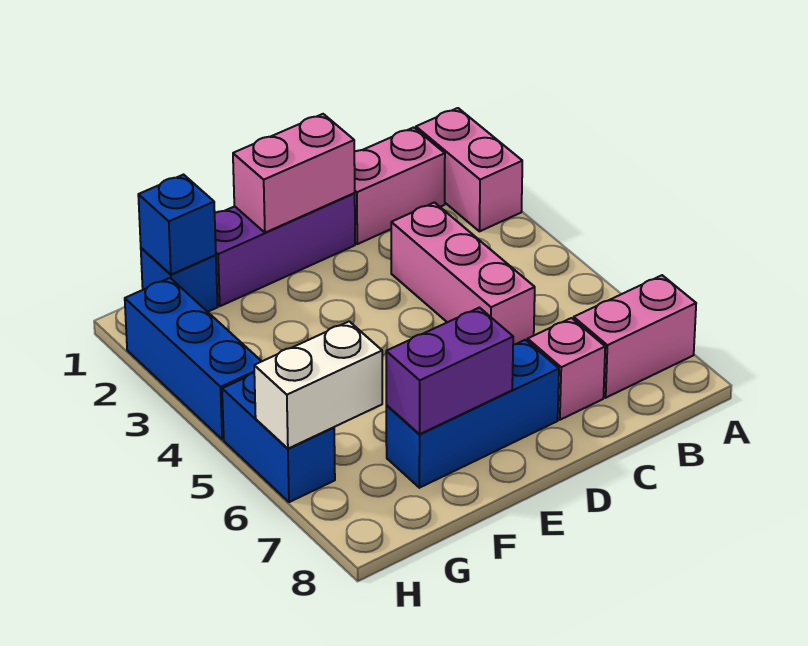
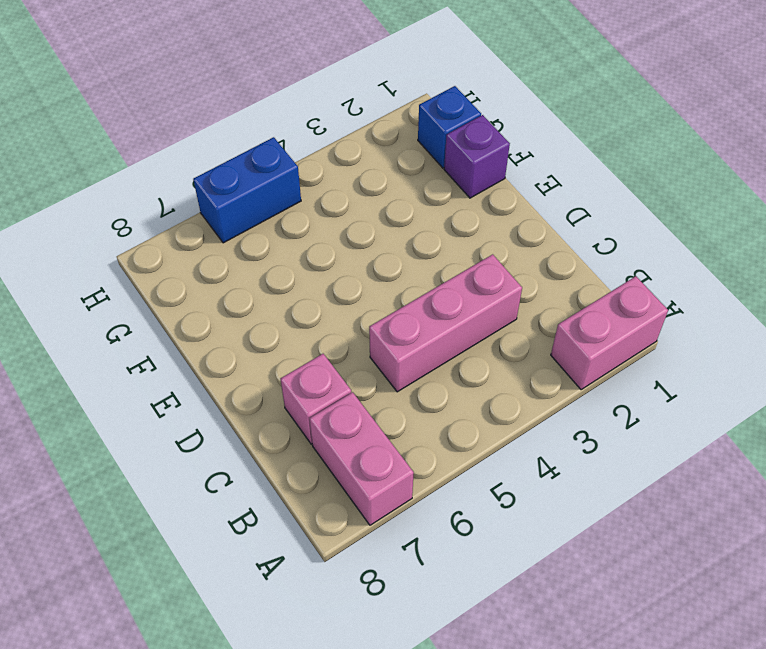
purple brick F1 level 1 -> purple brick D1:F1 level 1
none -> pink brick B1:C1 level 1
none -> blue brick D7:F7 level 1
none -> blue brick H2:H4 level 1

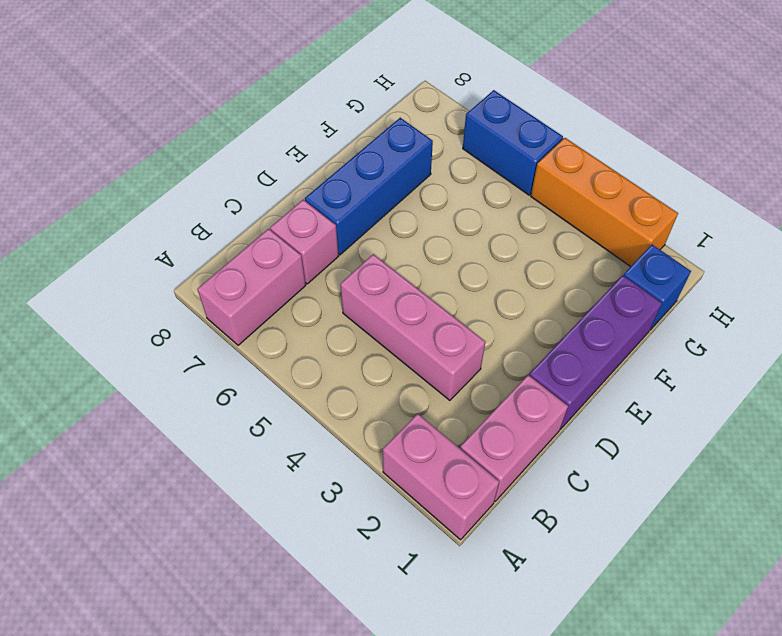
orange brick H2:H4 level 1 -> blue brick H2:H4 level 1
none -> pink brick D1:E1 level 2
none -> purple brick E7:F7 level 2
none -> blue brick G1 level 2

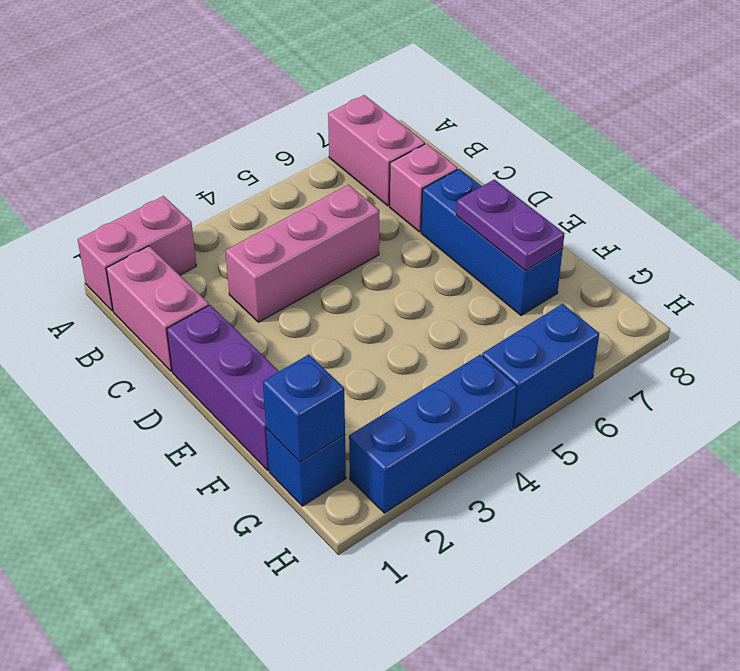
purple plate E7:F7 level 2 -> purple brick E7:F7 level 2
none -> pink brick D1:E1 level 2
none -> white brick G6:H6 level 2

